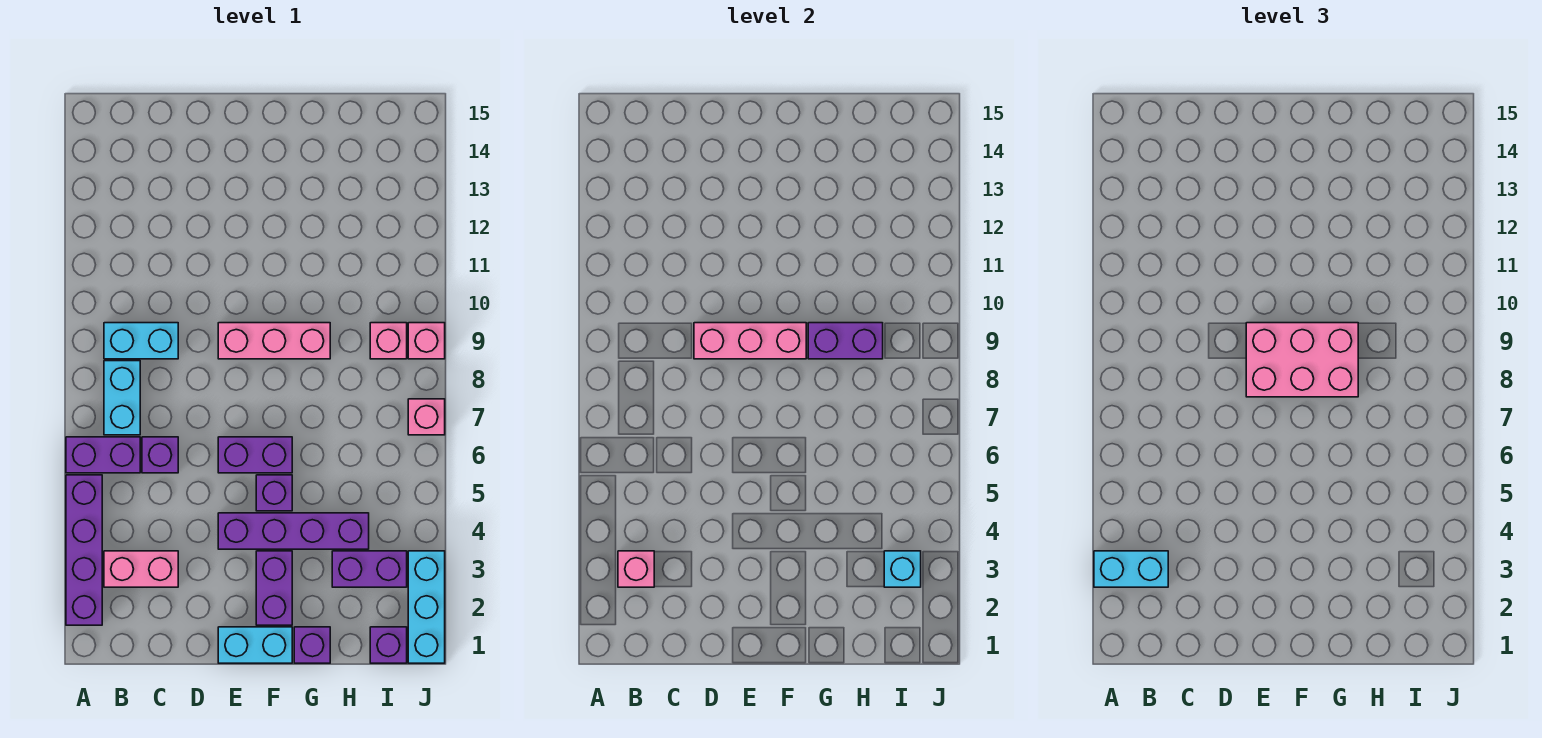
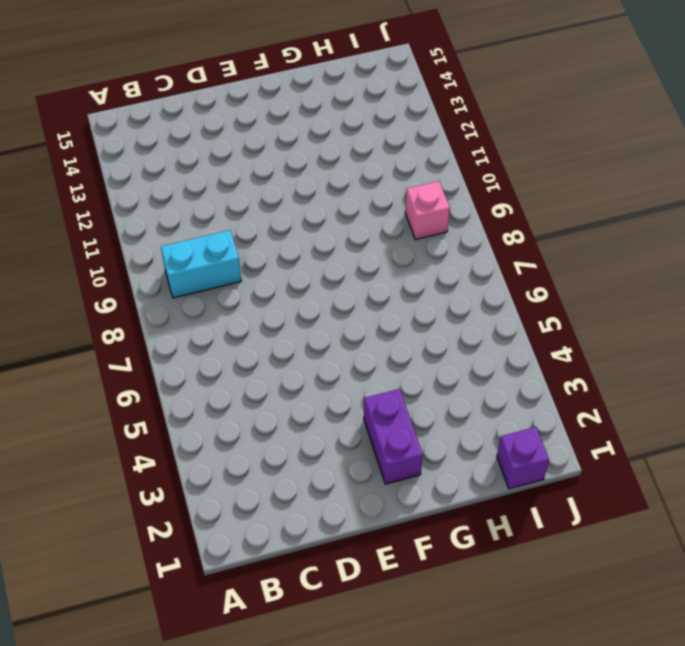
none -> purple brick A2:A5 level 1
none -> purple brick A6:B6 level 1
none -> pink brick B3:C3 level 1

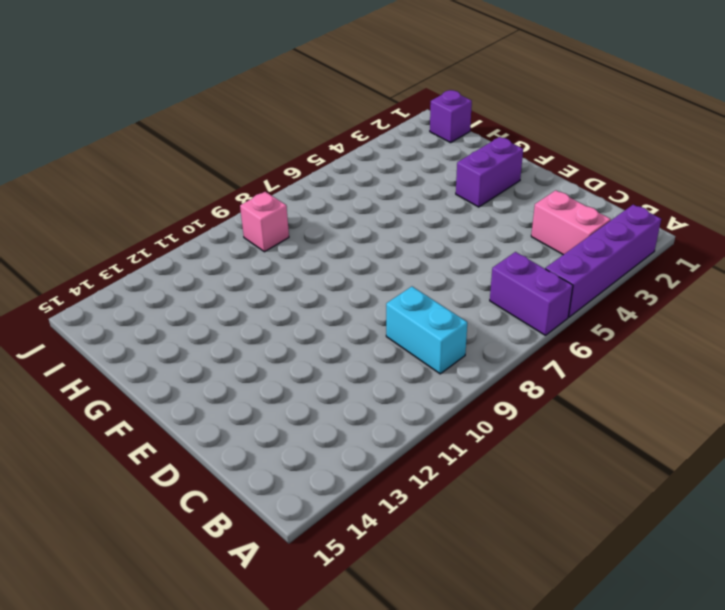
none -> cyan brick B7:B8 level 1
none -> purple brick C6 level 1
none -> cyan brick E1:F1 level 1

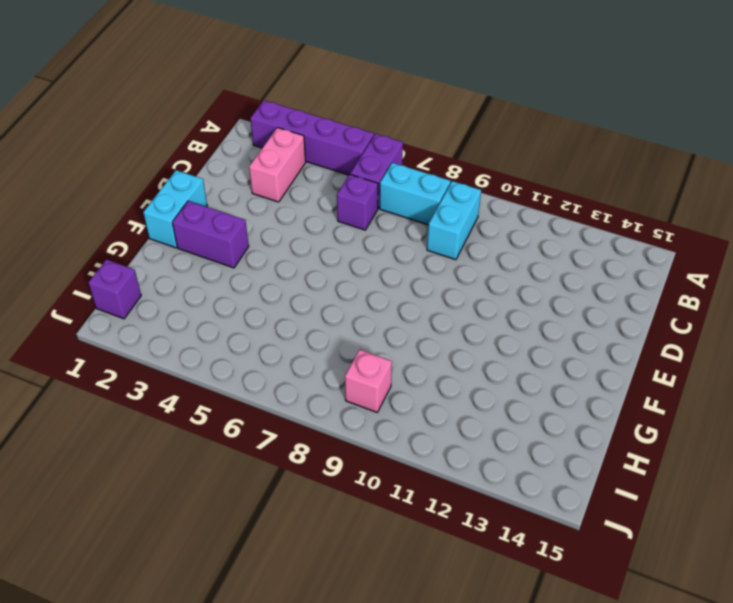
none -> purple brick E4:H4 level 1
none -> purple brick E6:F6 level 1
none -> pink brick E9:G9 level 1

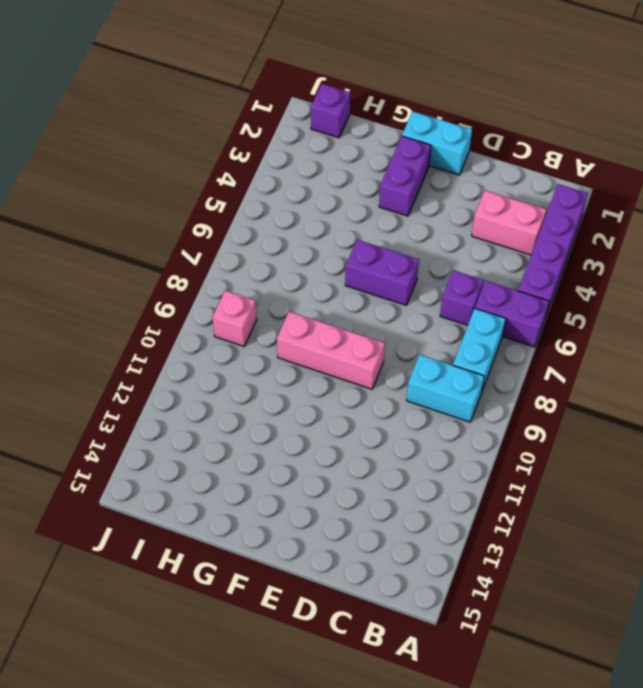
none -> purple brick E4:H4 level 1
none -> purple brick F5 level 1
none -> purple brick G1 level 1

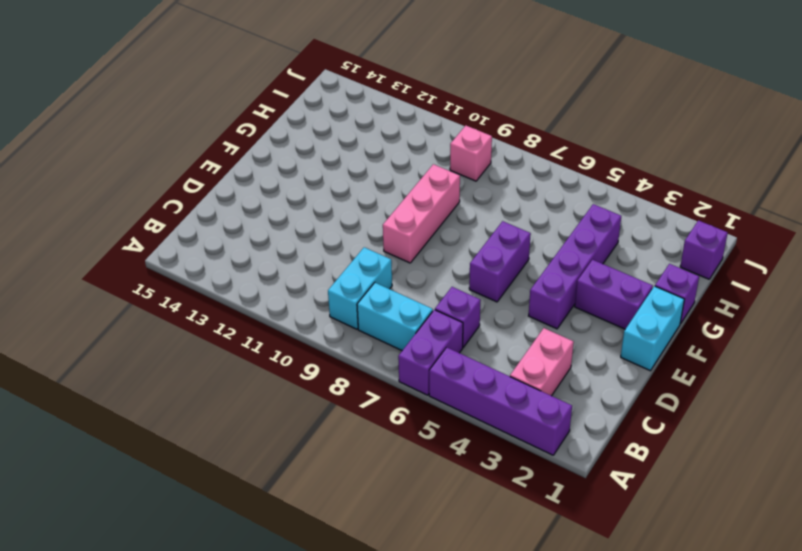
none -> purple brick F5 level 1
none -> purple brick H3:I3 level 1
none -> cyan brick J1:J3 level 1

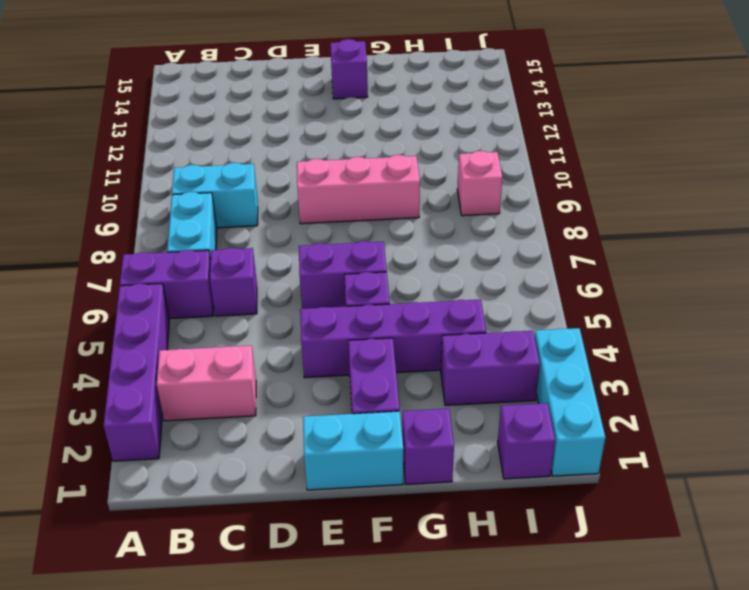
purple brick F14 level 1 -> none
none -> pink brick J7 level 1
none -> pink brick J9 level 1
none -> pink brick B3 level 2

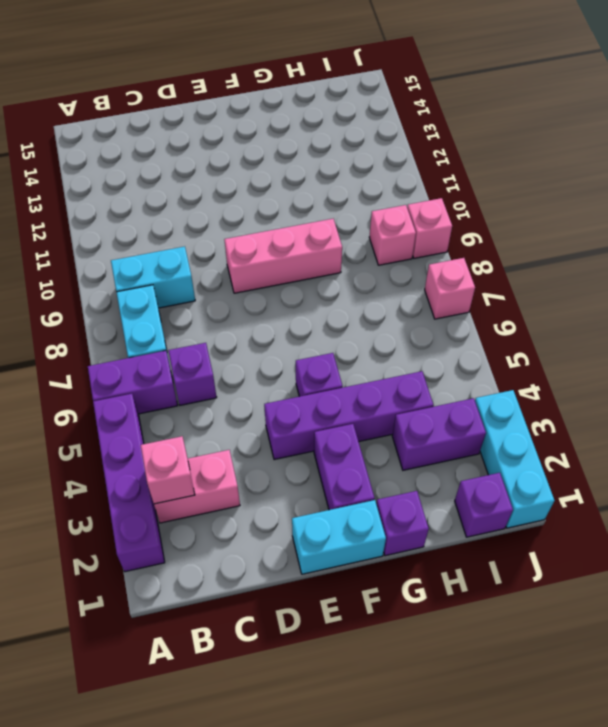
none -> purple brick E6:F6 level 1
none -> pink brick D9:F9 level 2
none -> purple brick G9:H9 level 2

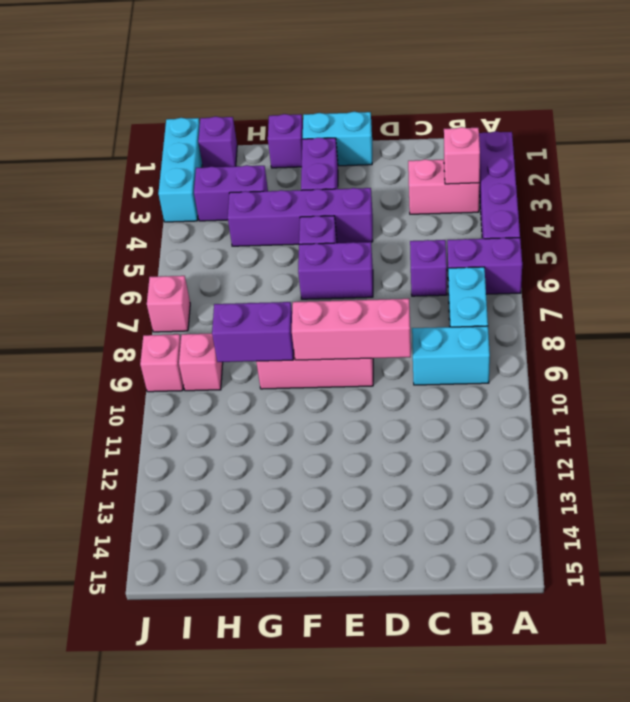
none -> cyan brick I3 level 2
none -> cyan brick A3:B3 level 3
none -> pink brick E8:G9 level 3

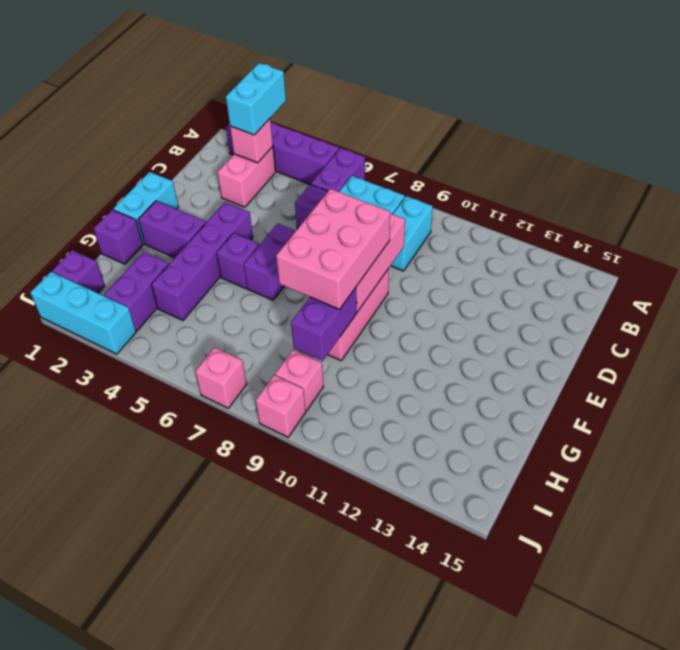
none -> cyan brick I3 level 2

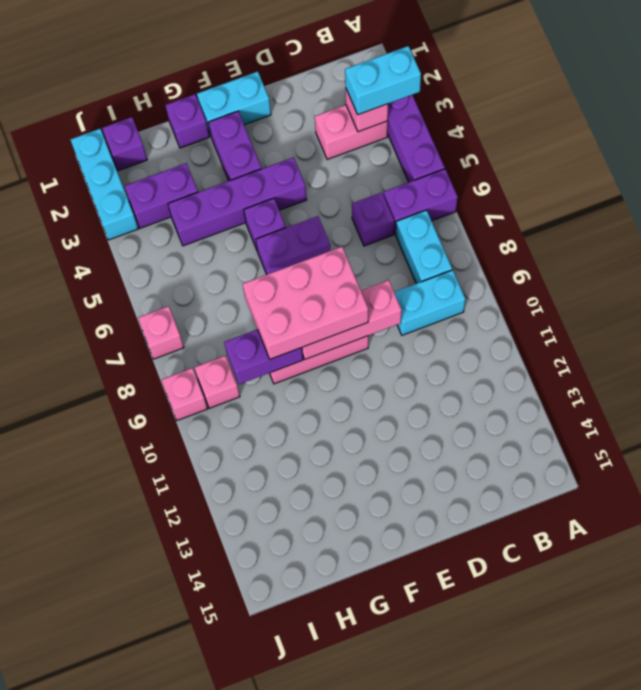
none -> cyan brick I3 level 2

